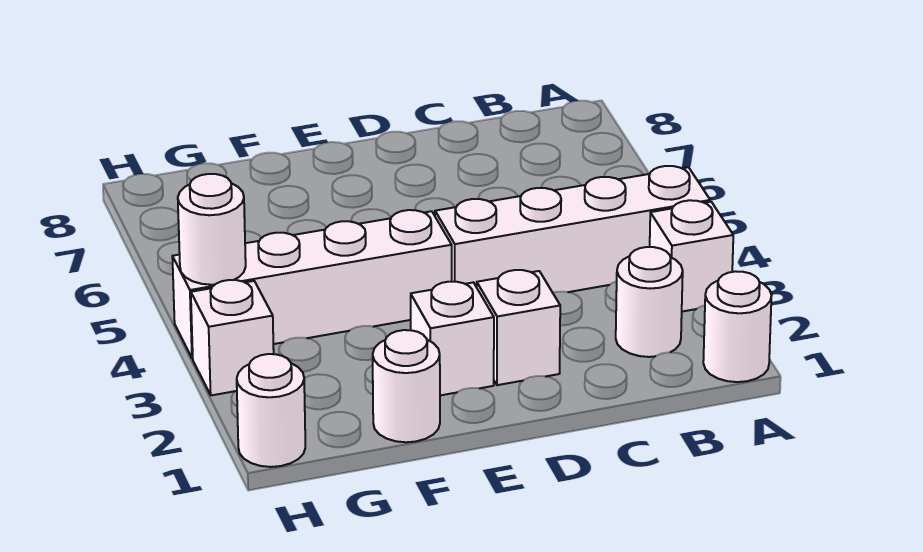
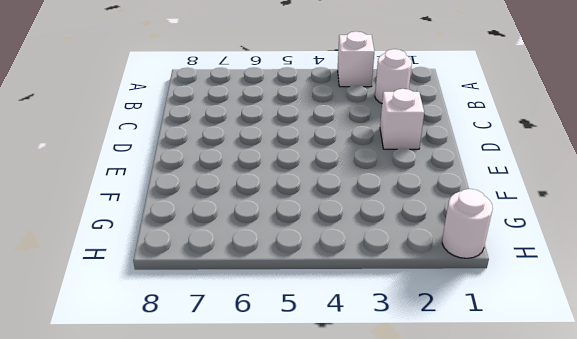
none -> white round brick A1 level 1
none -> white brick A4:D4 level 1

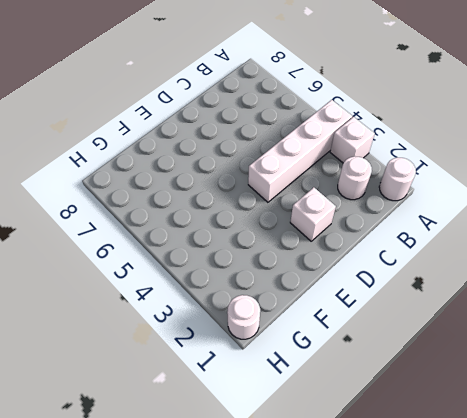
none -> white brick E2 level 1
none -> white brick E4:H4 level 1

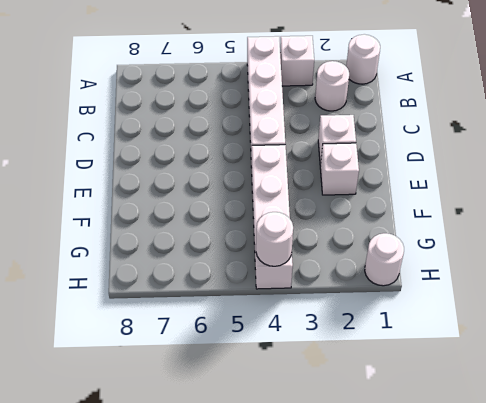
none -> white round brick F1 level 1
none -> white brick H3 level 1

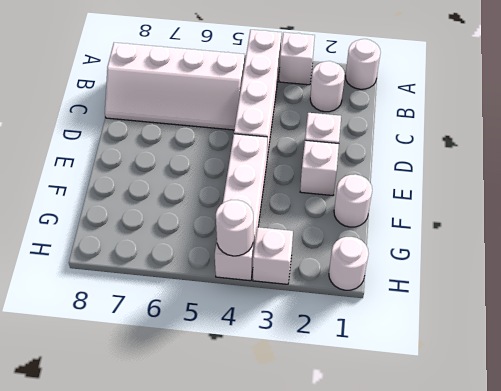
white slope B5:C8 level 1 top B -> none

